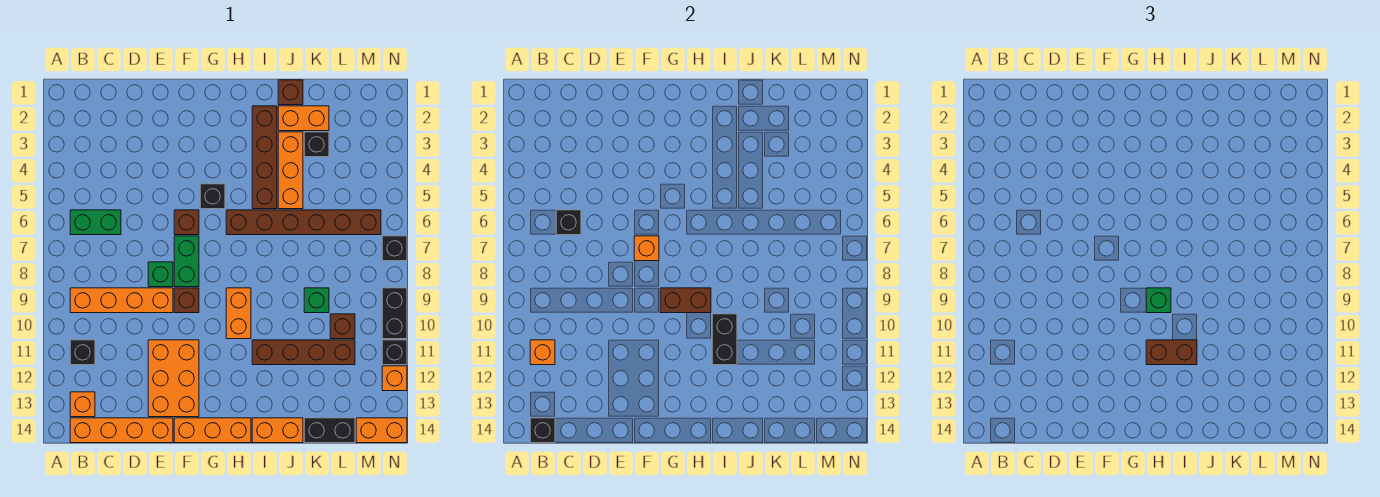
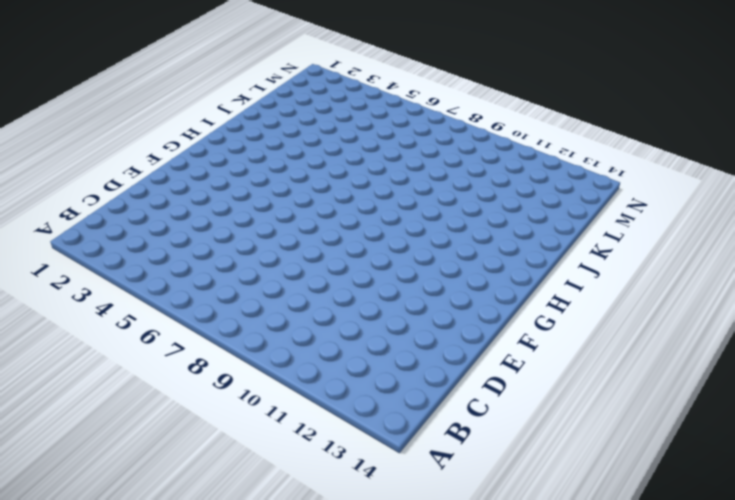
none -> green brick B6:C6 level 1
none -> orange brick B9:E9 level 1
none -> black brick B11 level 1
none -> orange brick B13 level 1

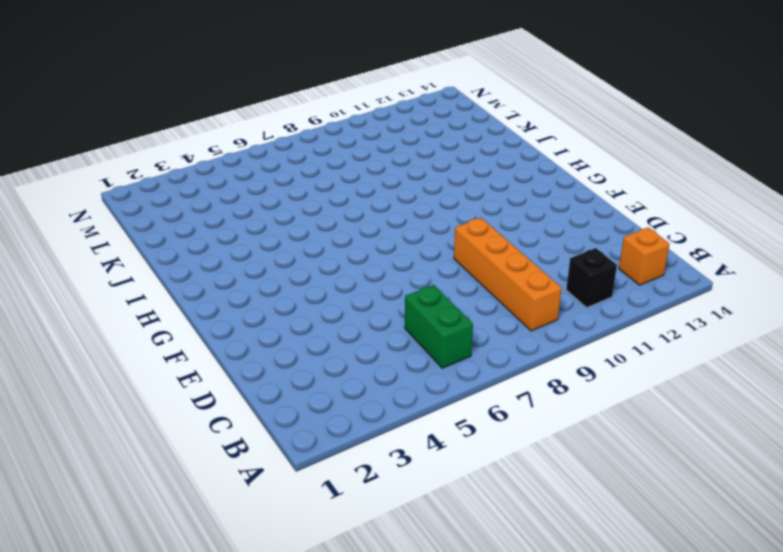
none -> orange brick B14:E14 level 1
none -> green brick E8 level 1
none -> orange brick E11:F13 level 1
none -> brown brick F6 level 1

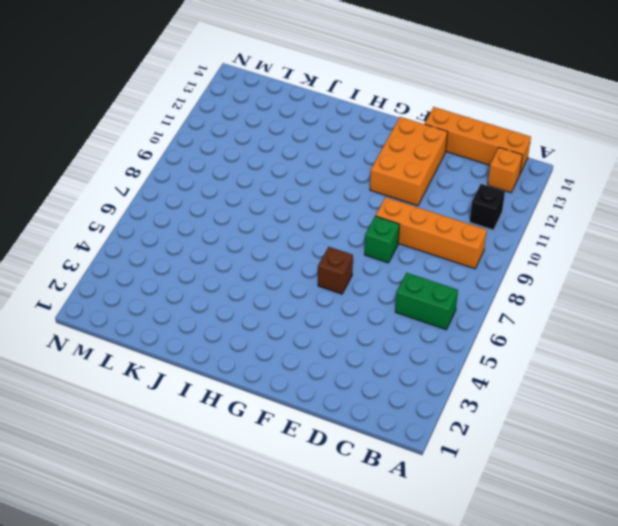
none -> green brick F7:F8 level 1
none -> brown brick F9 level 1
none -> orange brick F14:H14 level 1
none -> black brick G5 level 1

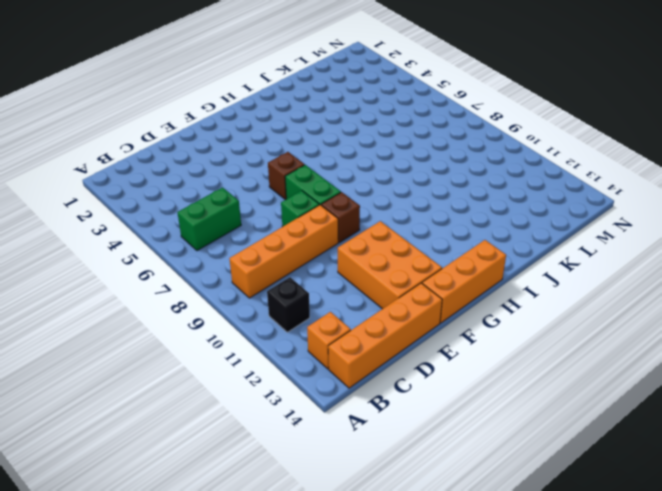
none -> black brick G5 level 1
none -> brown brick H6:M6 level 1
none -> orange brick H9:H10 level 1
none -> brown brick I2:I5 level 1

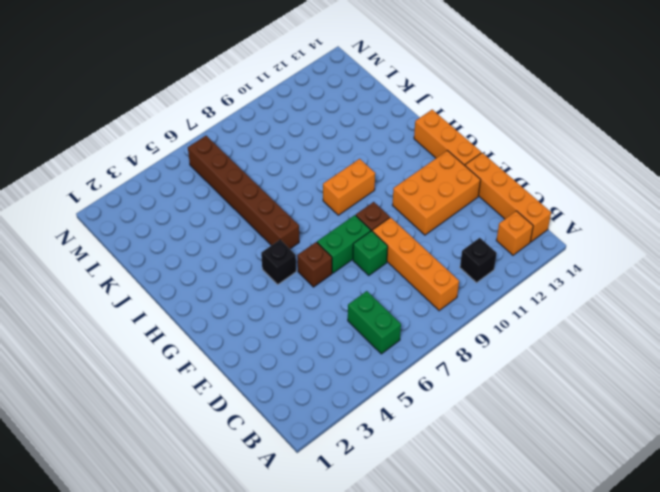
none -> brown brick I2:I5 level 1
none -> brown brick I11:L11 level 1
none -> orange brick I14:J14 level 1
none -> brown brick J1 level 1

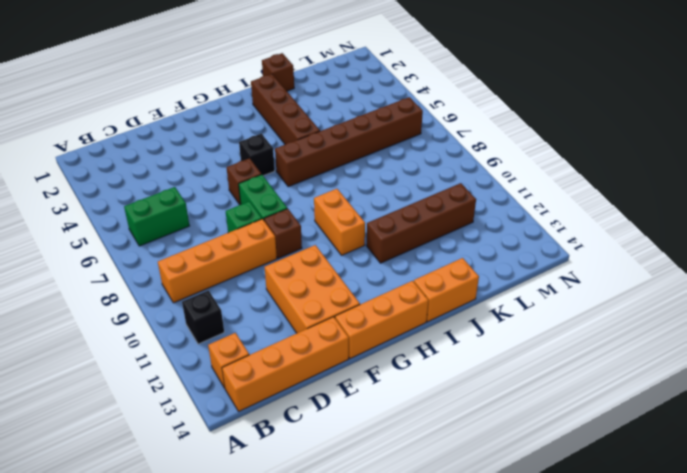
none -> orange brick J2:K2 level 1
none -> orange brick J3:J5 level 1
none -> black brick K3 level 1
none -> green brick K9 level 1

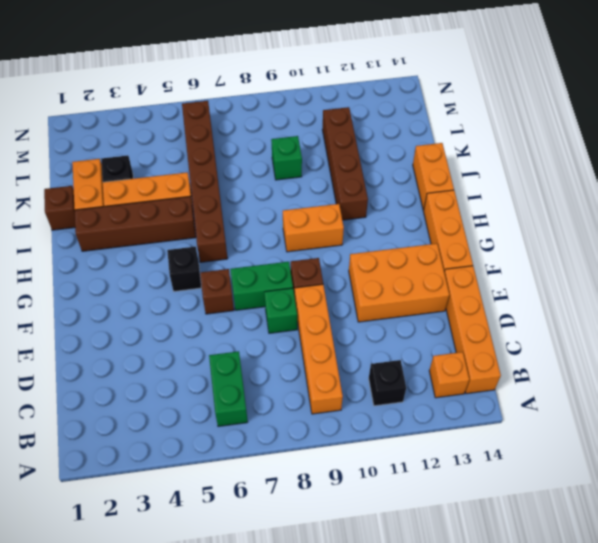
none -> black brick K14:L14 level 1
none -> brown brick L10 level 1
none -> orange brick M14:N14 level 1
none -> black brick N7 level 1

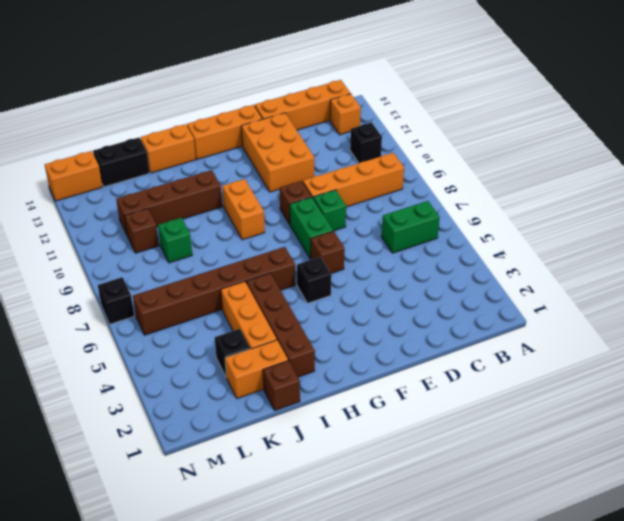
none -> black brick N9:N10 level 1
none -> black brick N11 level 1
none -> orange brick N12 level 1
none -> orange brick B11 level 2

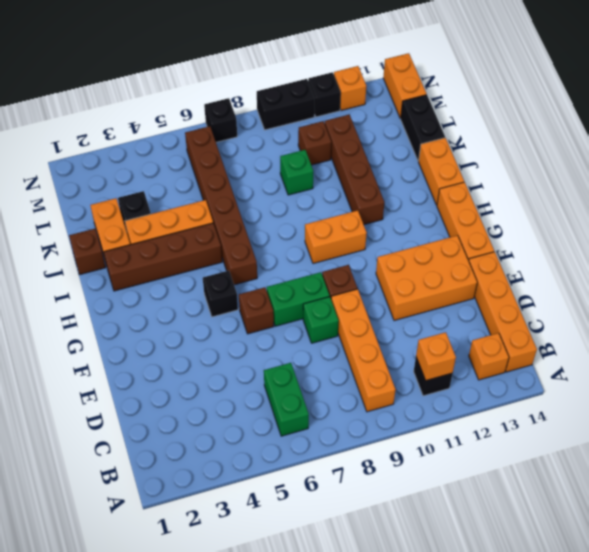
none -> black brick B14 level 2
none -> black brick C6 level 2
none -> orange brick F7 level 2
none -> brown brick G9:H9 level 2

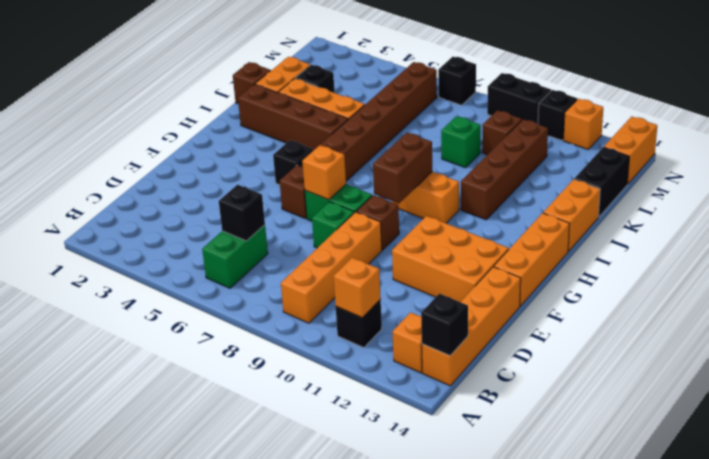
none -> black brick I10:I11 level 2
none -> green brick H9 level 3
none -> brown brick H11:I11 level 3

